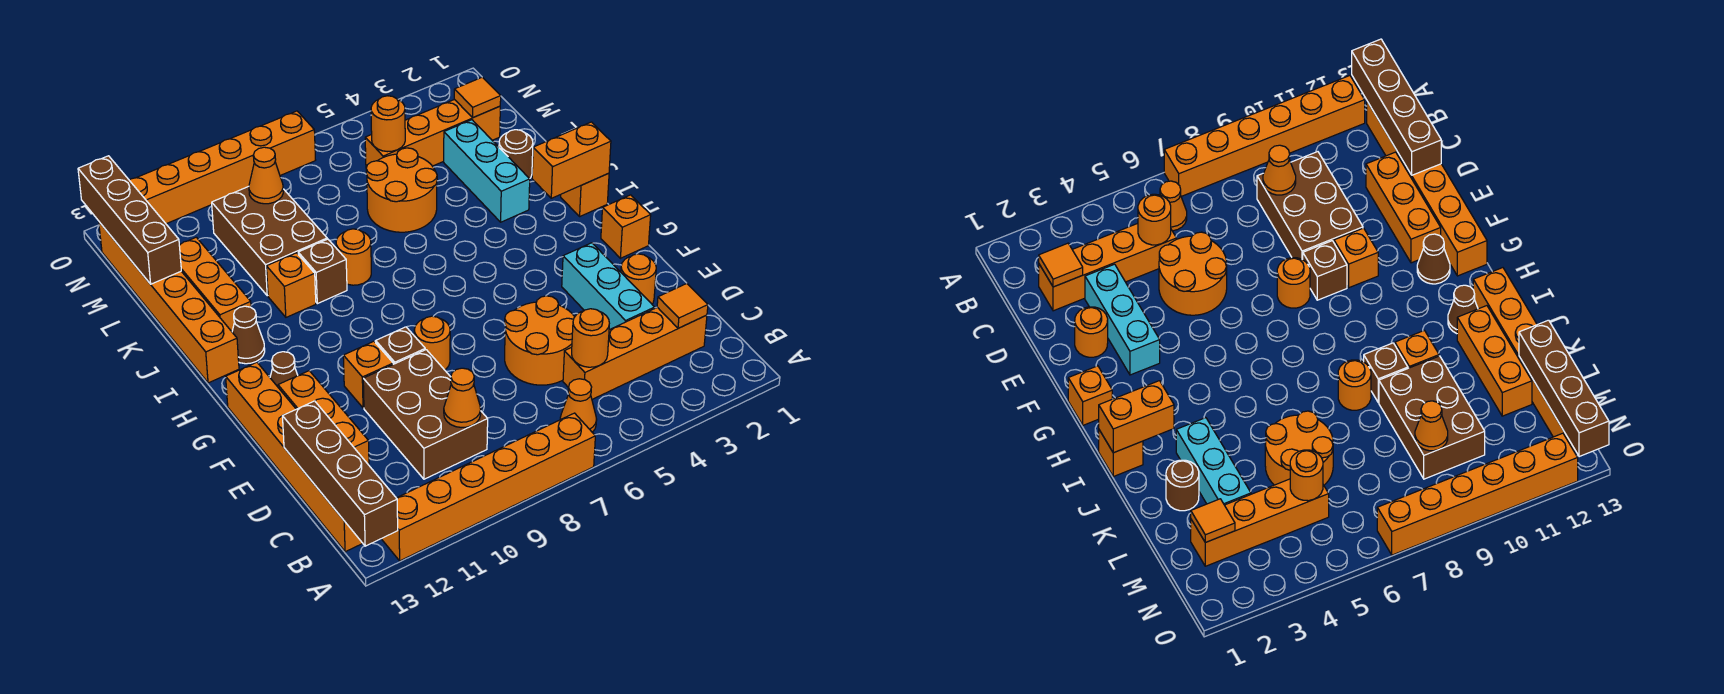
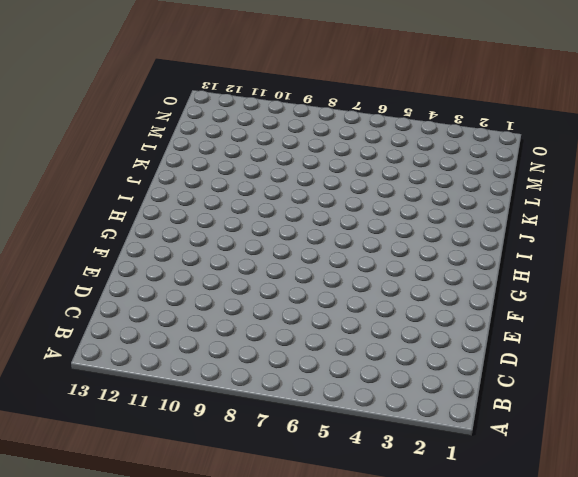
none -> orange brick A7:A12 level 1
none -> orange cone B6 level 1
none -> orange brick B13:G13 level 1
none -> orange brick C2:C5 level 1

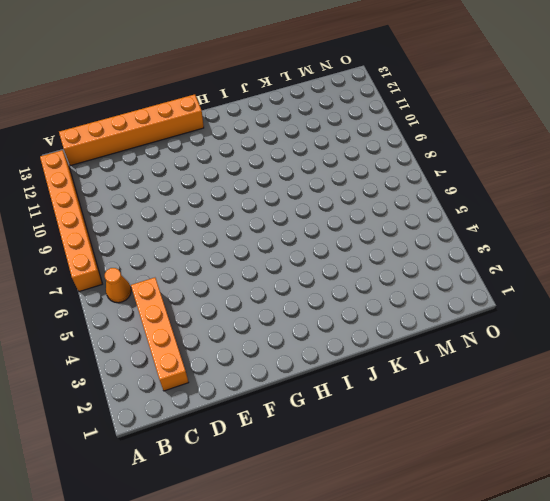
none -> brown brick C9:E10 level 1
none -> cyan brick D3:F3 level 1
none -> orange round brick D5:E6 level 1
none -> orange brick D12:F12 level 1

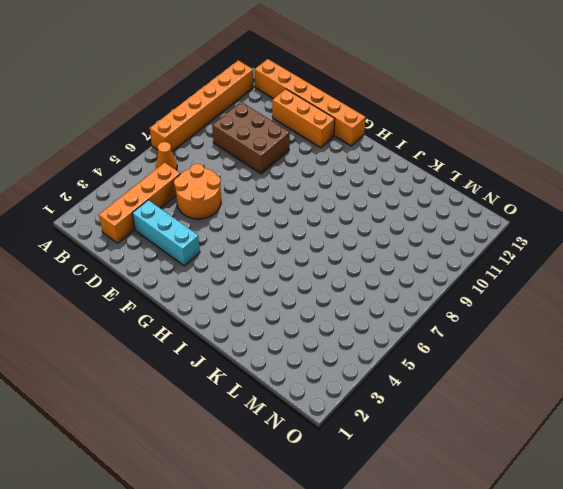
none -> orange round brick E2 level 1
none -> orange round brick F8 level 1
none -> brown brick F9 level 1
none -> orange brick F10 level 1

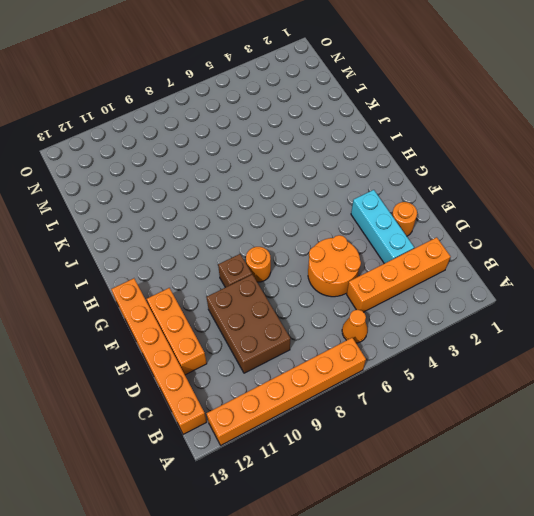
none -> orange brick F10 level 1
none -> orange brick G1 level 1
none -> brown cone G12 level 1
none -> orange brick I1 level 1

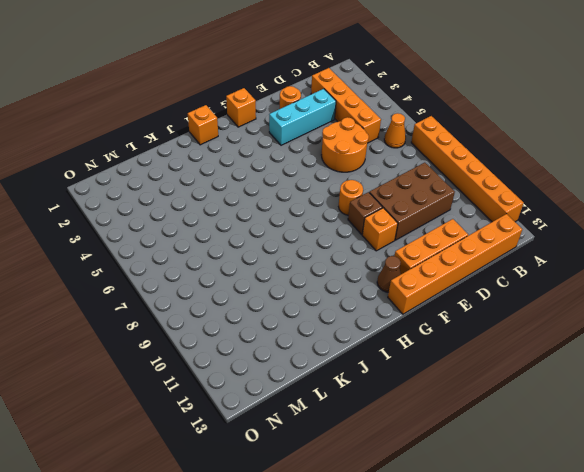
none -> brown cone I12 level 1
none -> orange brick I13:N13 level 1
none -> cyan brick J3:L3 level 1
none -> orange round brick J8 level 1

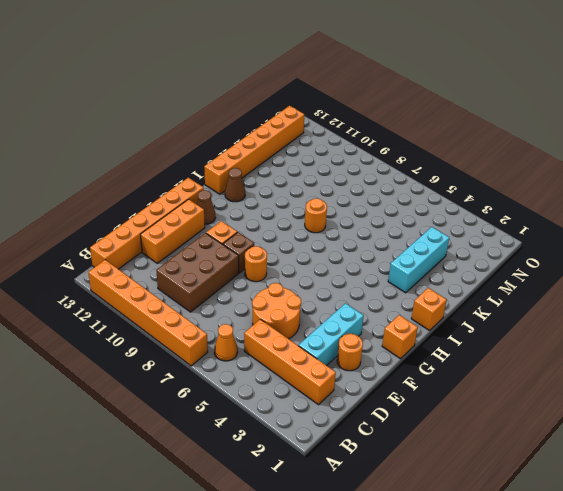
none -> brown brick J9 level 1
none -> orange brick J10 level 1
none -> orange brick J12:L12 level 1
none -> brown round brick K2 level 1

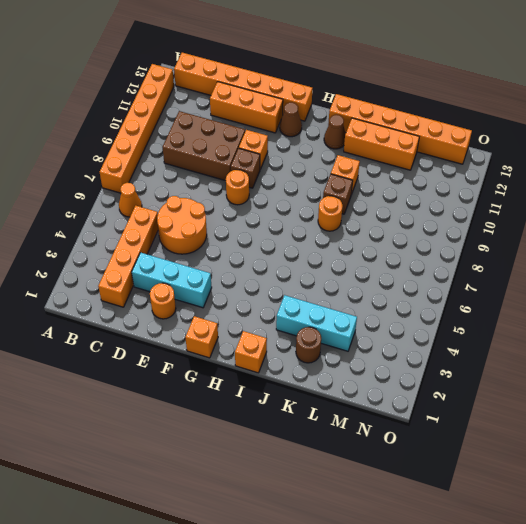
none -> orange round brick K5:L6 level 1
none -> brown brick K9:M10 level 1
none -> orange brick M2:M5 level 1
none -> orange brick O7:O12 level 1

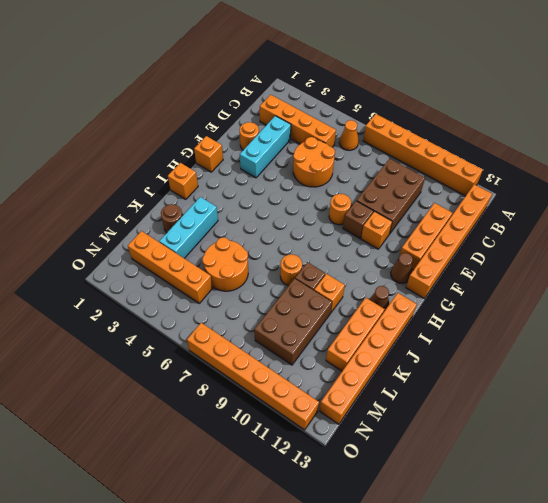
none -> brown brick A13:D13 level 2
none -> orange tile C2 level 2
none -> orange round brick C5 level 2
none -> orange cone C9 level 2

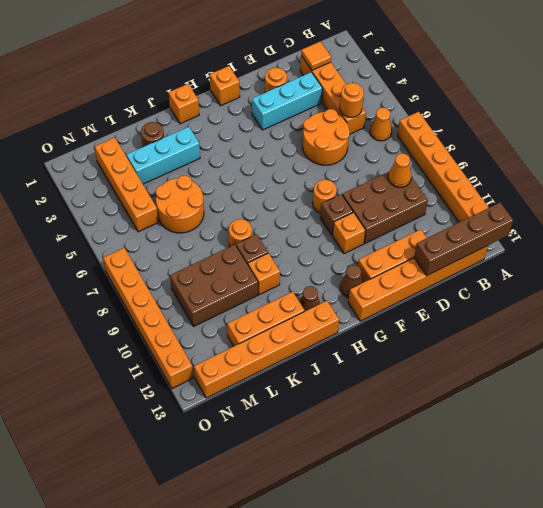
none -> orange brick I1:I2 level 2
none -> brown brick L13:O13 level 2
none -> orange tile M2 level 2
none -> orange round brick M5 level 2

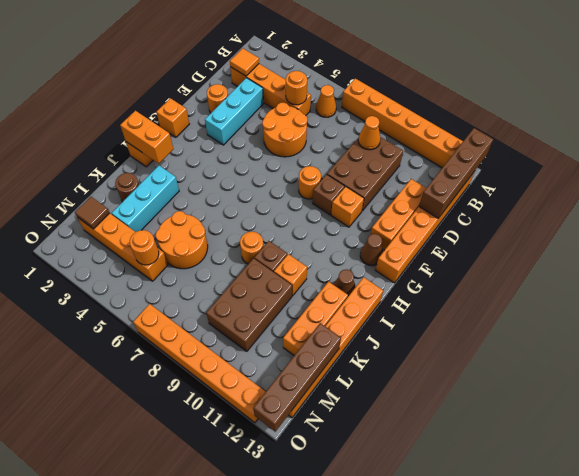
brown tile M2 level 2 -> orange tile M2 level 2
none -> orange cone M9 level 2

